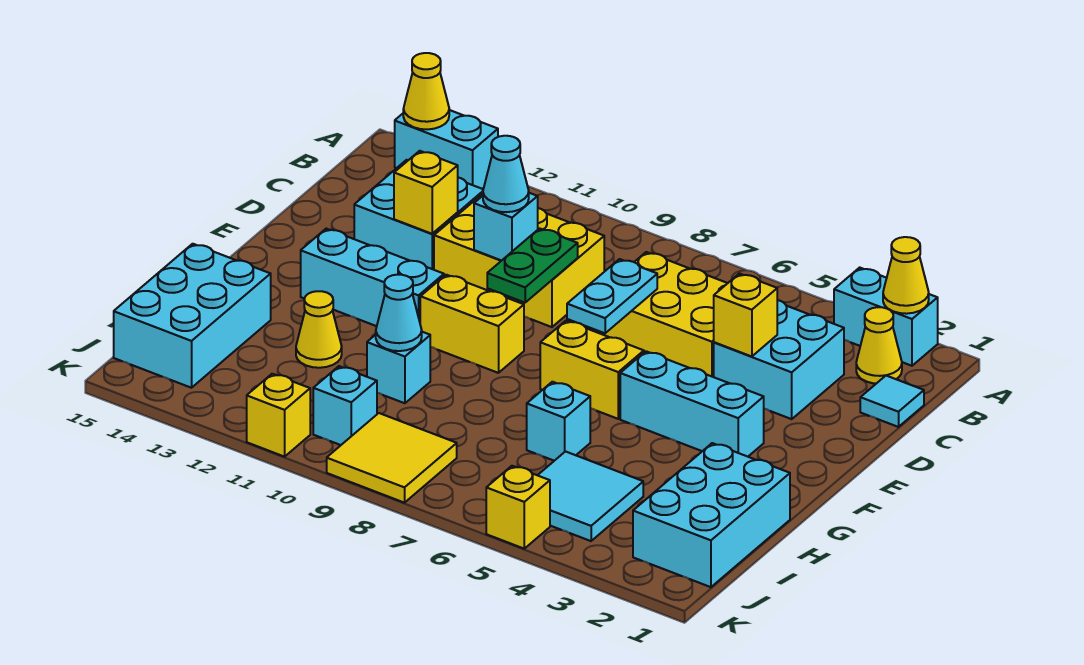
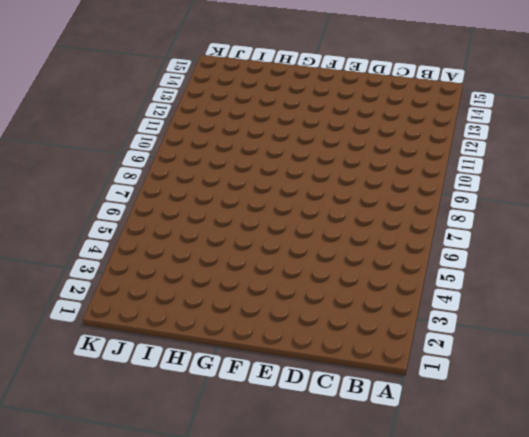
none -> cyan brick A2:A3 level 1
none -> cyan brick A13:A14 level 1
none -> yellow cone B2 level 1
none -> cyan tile C1 level 1

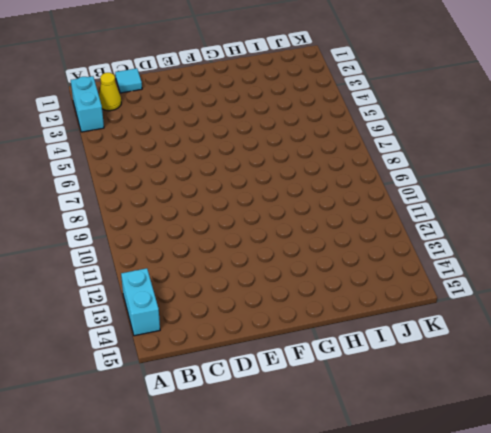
none -> cyan brick C3:D4 level 1
none -> yellow brick C5:D7 level 1
none -> yellow brick C9:D11 level 1
none -> cyan brick C12:D13 level 1

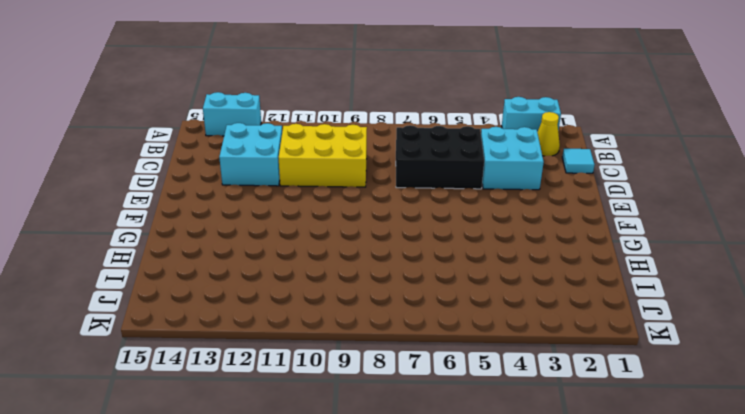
black brick C5:D7 level 1 -> yellow brick C5:D7 level 1
none -> cyan brick F3:F5 level 1
none -> yellow brick F6:F7 level 1
none -> yellow brick F9:F10 level 1
none -> cyan brick F11:F13 level 1

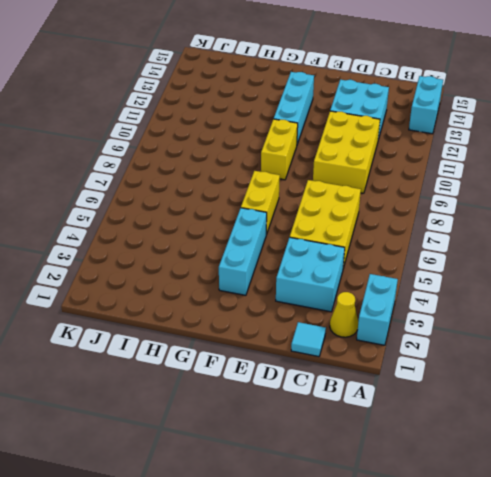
none -> cyan brick H1:J2 level 1
none -> cyan brick H6 level 1
none -> cyan brick H10 level 1
none -> yellow cone H12 level 1

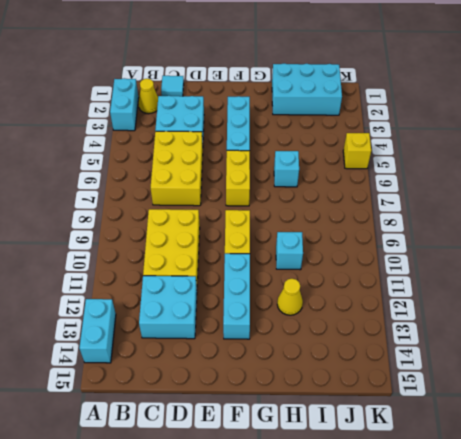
none -> cyan brick H14:J15 level 1
none -> cyan tile I4:J5 level 1
none -> yellow tile J8:K9 level 1
none -> cyan brick J10 level 1

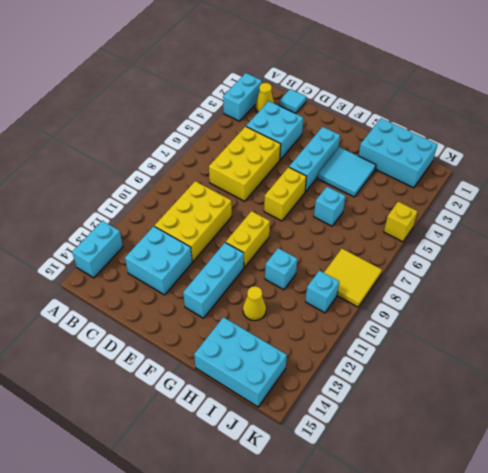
cyan tile G3:H4 level 1 -> cyan tile I4:J5 level 1
none -> yellow brick K11 level 1
none -> yellow cone A2 level 2
none -> yellow cone A14 level 2
none -> yellow brick D4 level 2

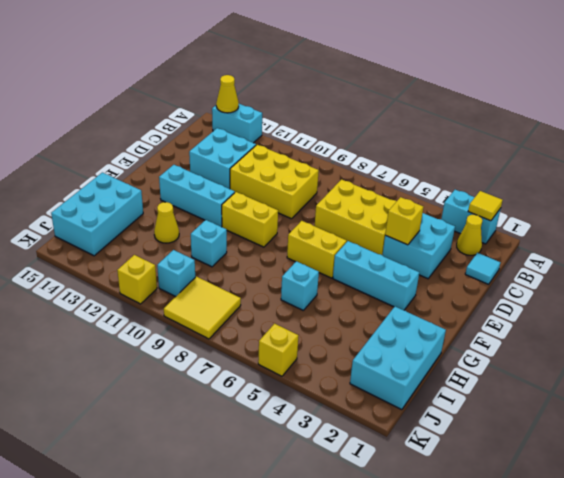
yellow tile A2 level 2 -> yellow cone A2 level 2
none -> cyan tile I4:J5 level 1
none -> cyan plate D7:E7 level 2
none -> green plate D9:E9 level 2
none -> cyan brick D10 level 2

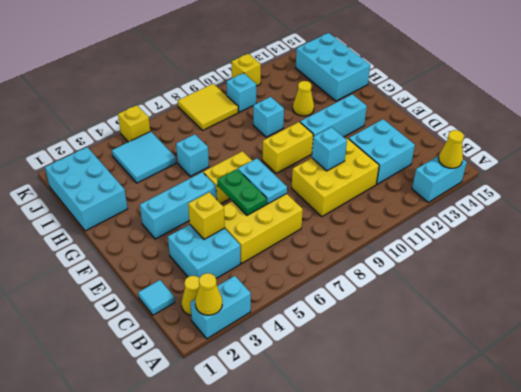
green plate D6:E6 level 2 -> green plate D9:E9 level 2
none -> yellow brick D12 level 2
none -> cyan cone H10 level 2
none -> cyan cone D10 level 3

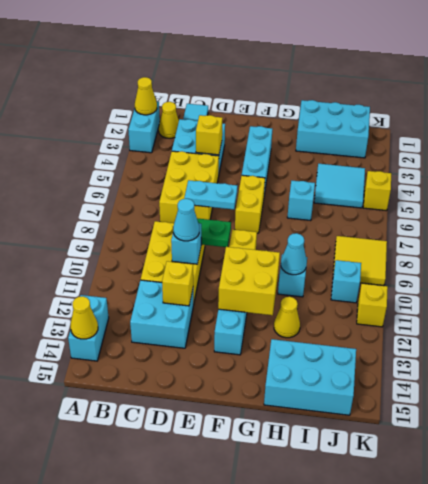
yellow brick F11:G12 level 2 -> none

